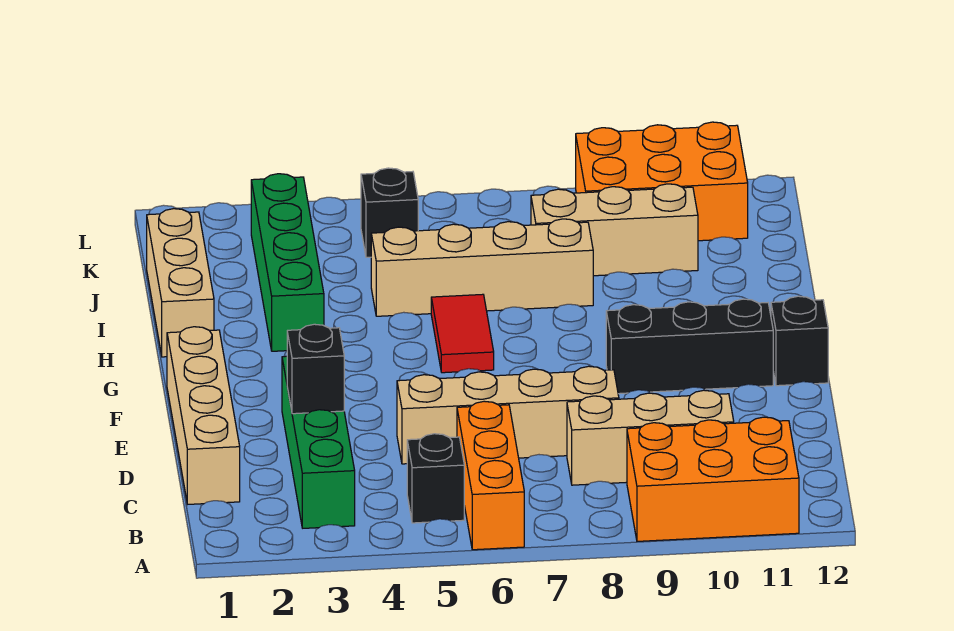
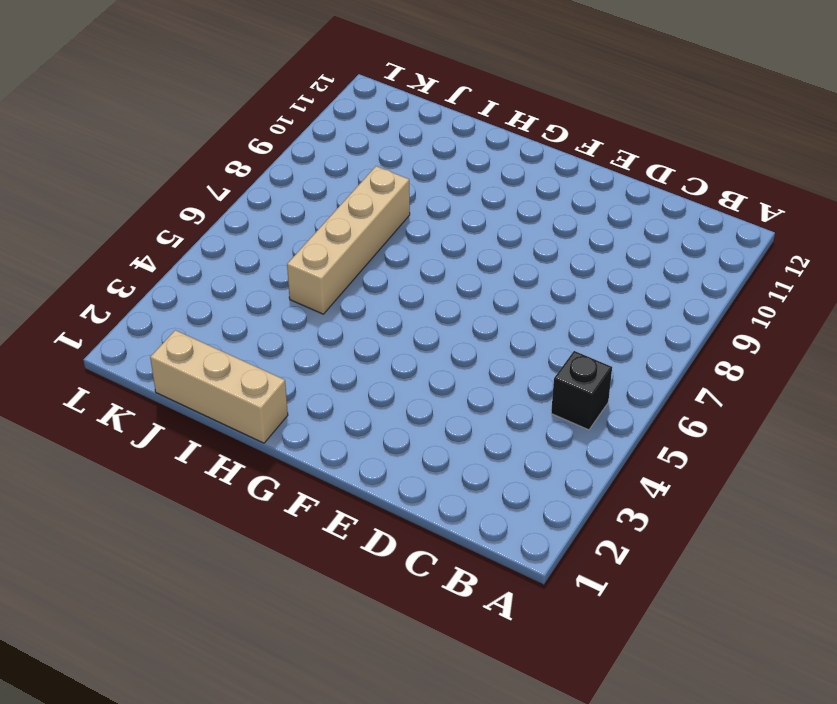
none -> orange brick A6:C6 level 1
none -> orange brick A9:B11 level 1
none -> green brick B3:E3 level 1

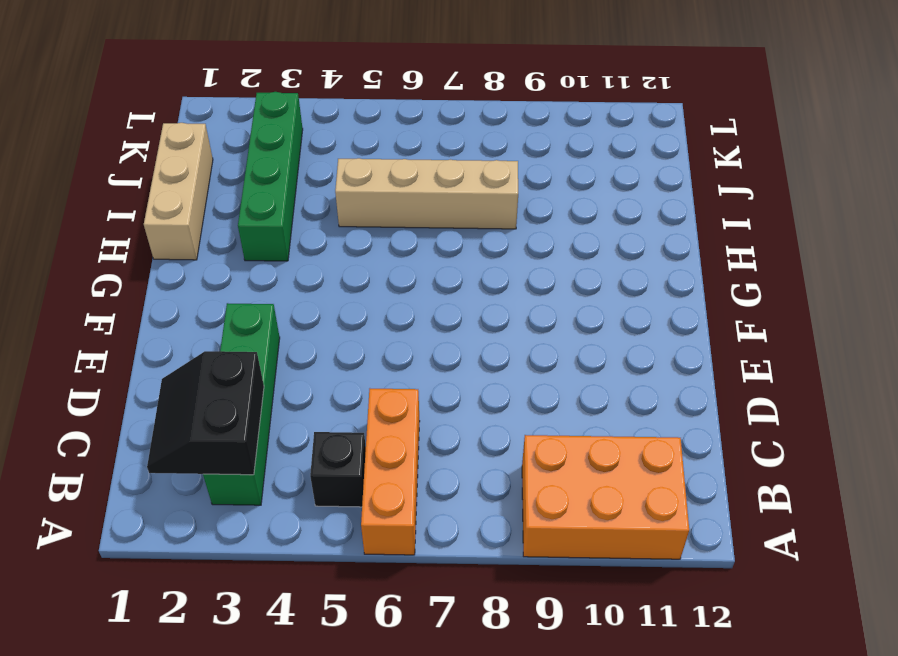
black slope B2:C3 level 2 top 3 -> none
none -> tan brick C1:F1 level 1
none -> tan brick C8:C10 level 1
none -> tan brick D5:D8 level 1

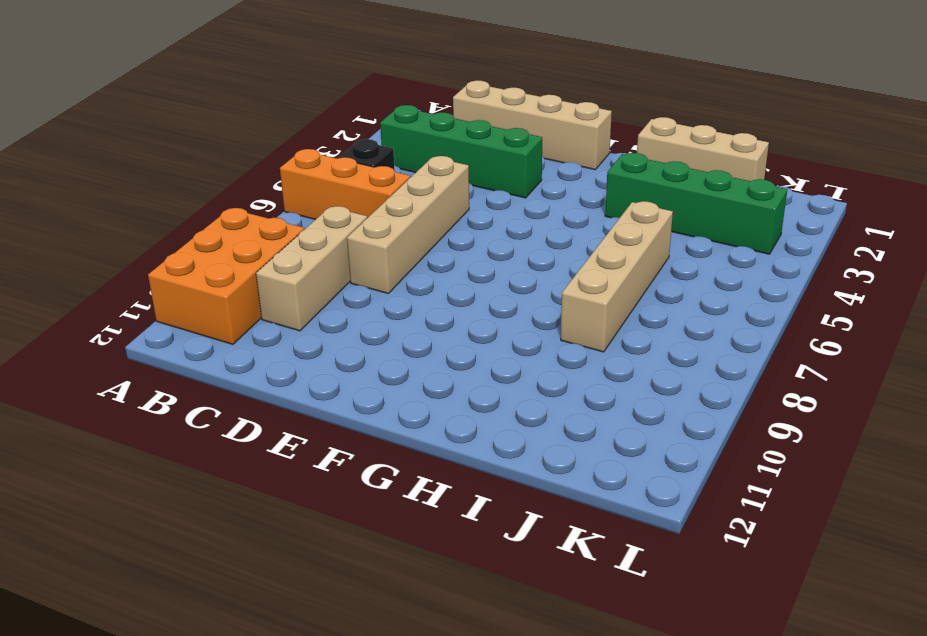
none -> black brick F9:F11 level 1
none -> black brick F12 level 1
none -> red tile G6:H6 level 1

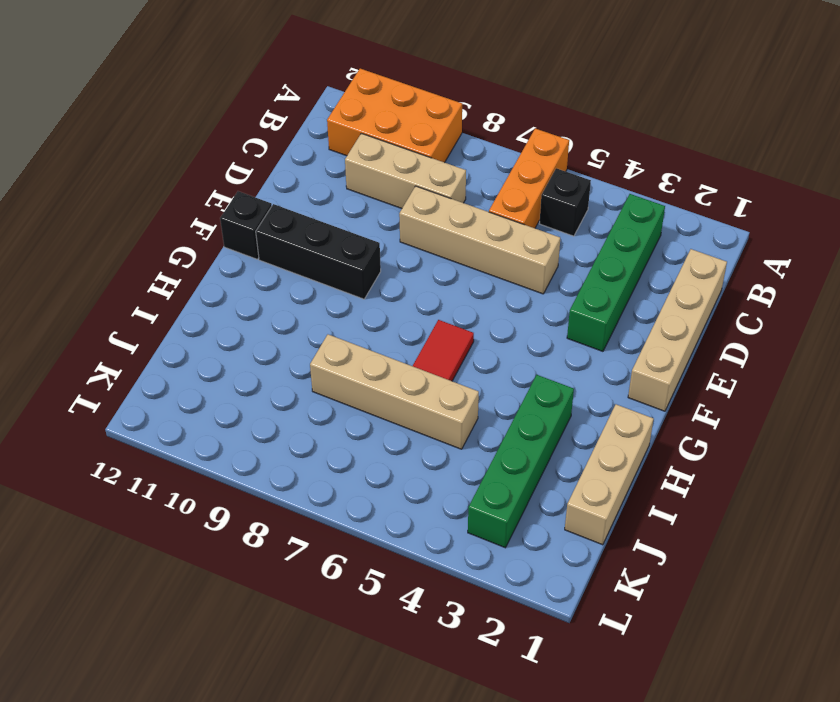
none -> tan brick J8:J10 level 1
none -> black brick K5 level 1
none -> orange brick K9:L11 level 1

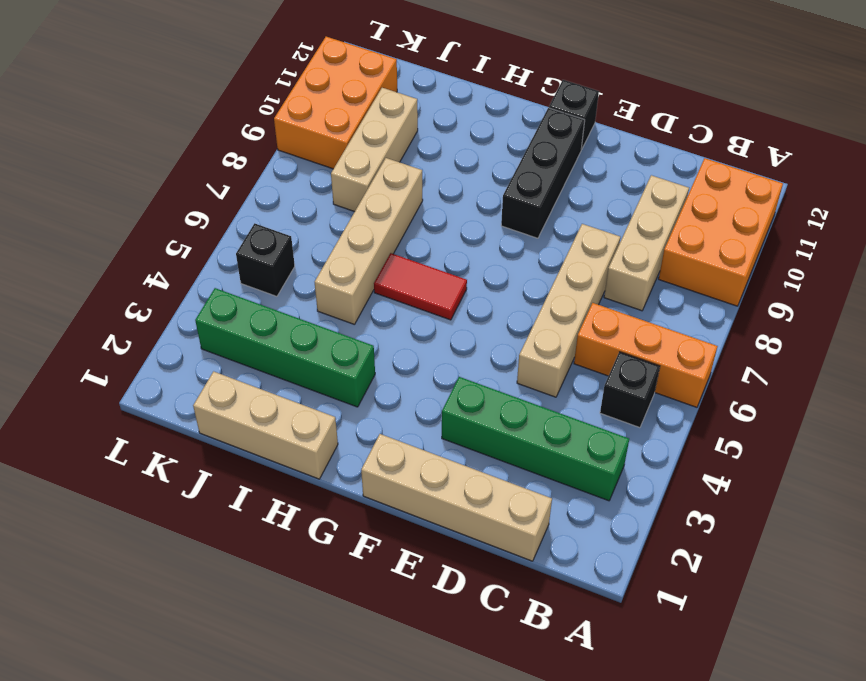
none -> black brick D3 level 2

